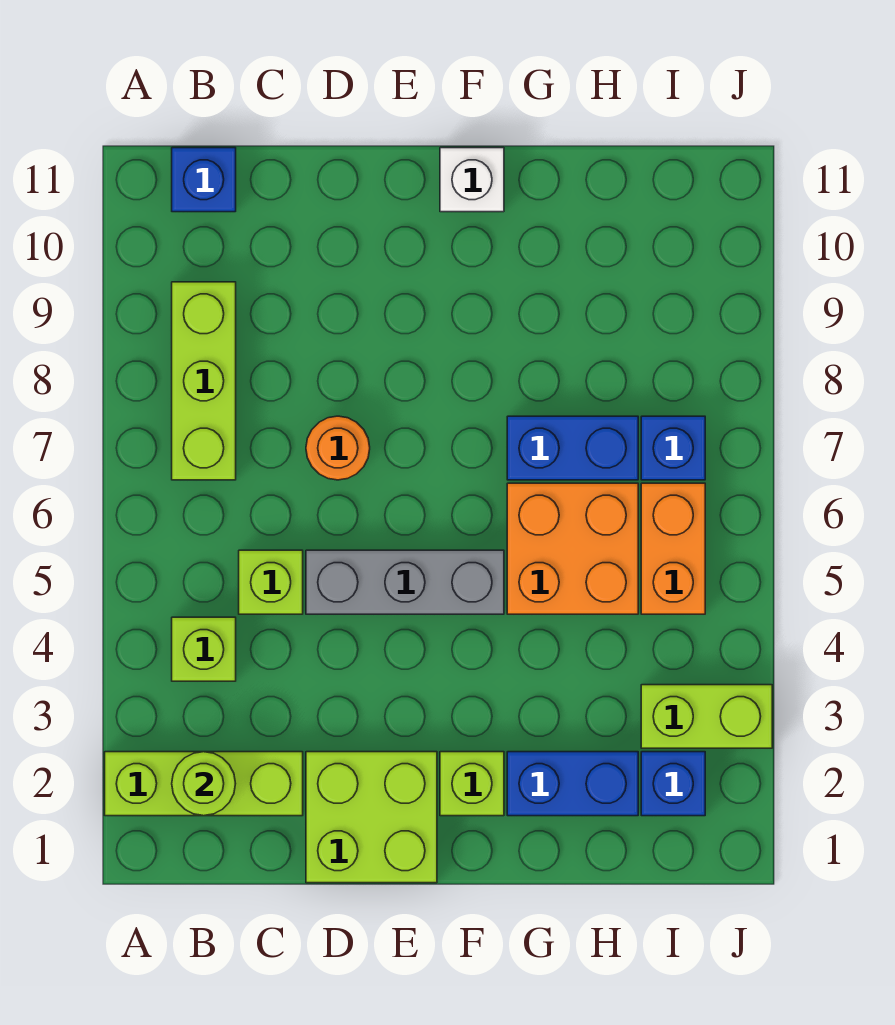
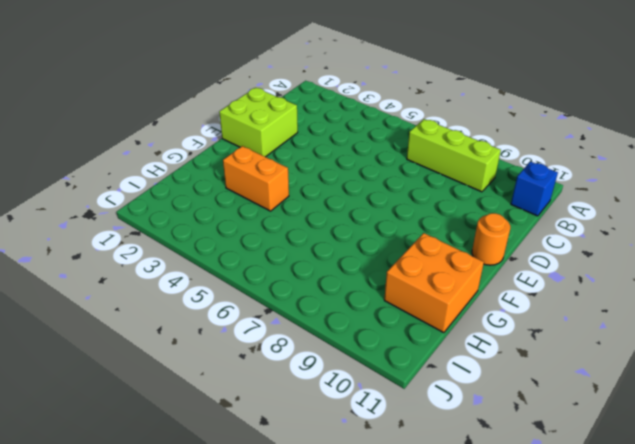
orange round brick E11 level 1 -> orange round brick D7 level 1
orange brick G3:G4 level 1 -> orange brick I5:I6 level 1
orange brick G10:H11 level 1 -> orange brick G5:H6 level 1
none -> lime brick A2:C2 level 1
none -> lime brick B4 level 1
none -> lime brick C5 level 1

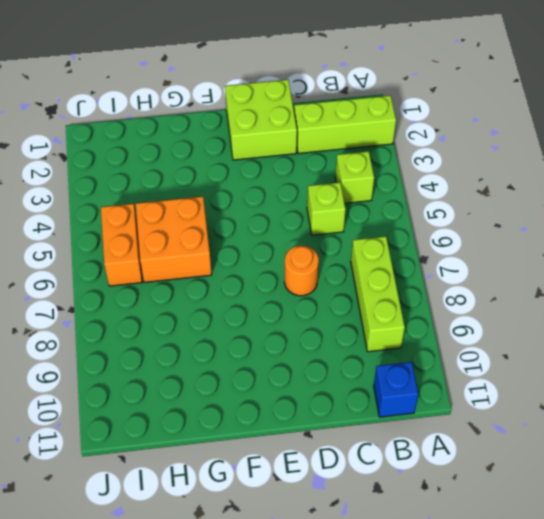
none -> grey brick D5:F5 level 1
none -> lime brick F2 level 1
none -> white brick F11 level 1

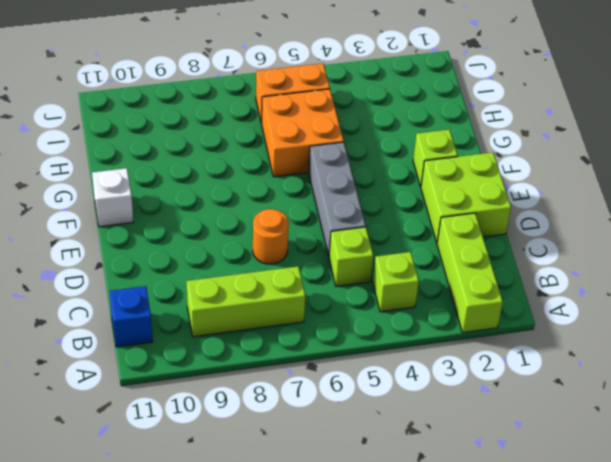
none -> blue brick G2:H2 level 1
none -> blue brick G7:H7 level 1
none -> blue brick I2 level 1

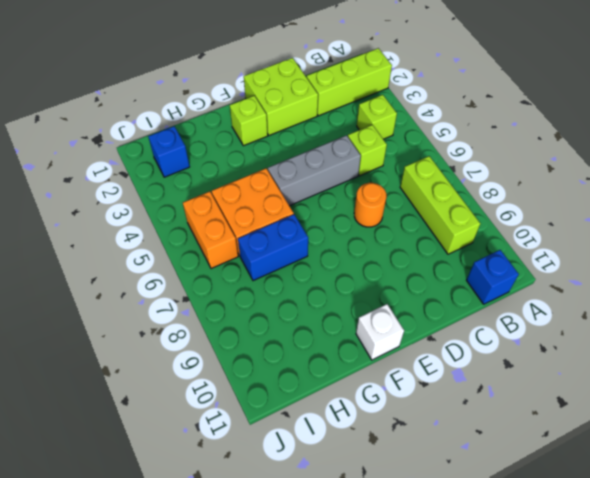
none -> blue brick G2:H2 level 1
none -> lime brick I3:J3 level 1
none -> blue brick I7 level 1

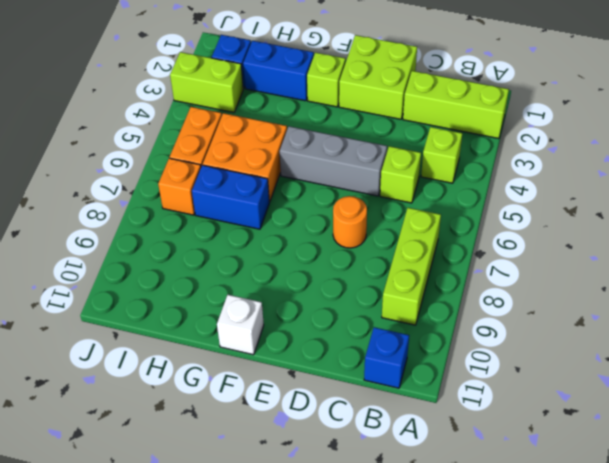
orange brick I7 level 1 -> blue brick I7 level 1
none -> lime round brick B2 level 2

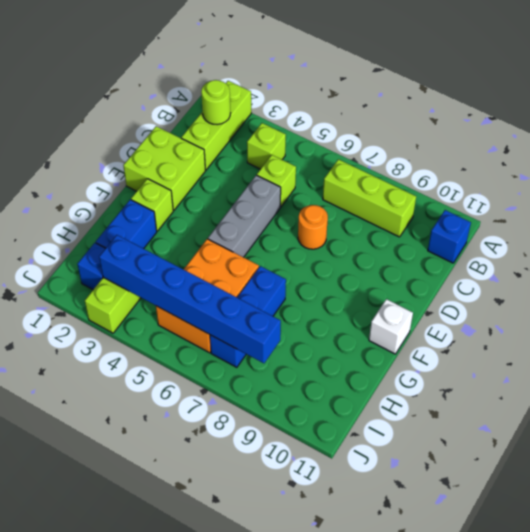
blue brick I3:I8 level 2 -> none

